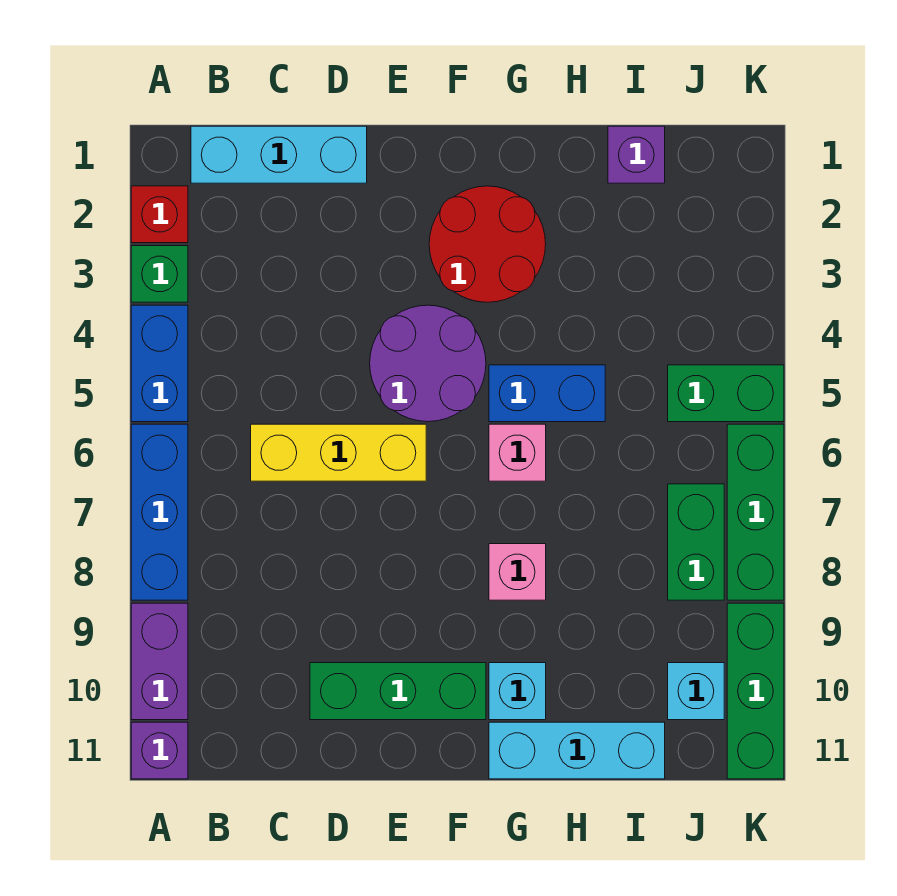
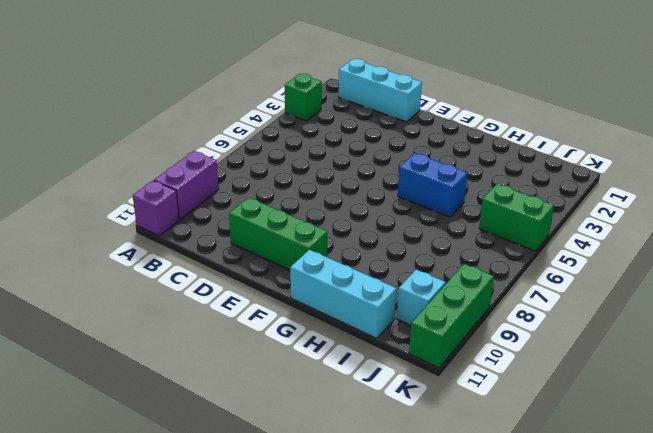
none -> red brick A2 level 1
none -> blue brick A4:A5 level 1
none -> blue brick A6:A8 level 1

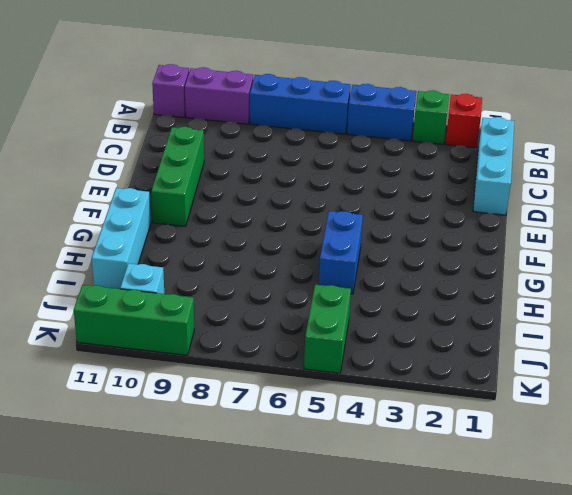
none -> yellow brick C6:E6 level 1
none -> purple round brick E4:F5 level 1
none -> red round brick F2:G3 level 1

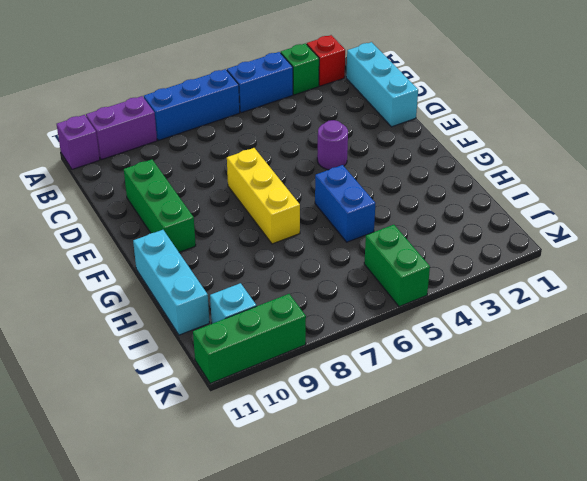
purple round brick E4 level 1 -> purple round brick E4:F5 level 1
yellow brick E7:G7 level 1 -> yellow brick C6:E6 level 1
none -> red round brick F2:G3 level 1
none -> pink brick G6 level 1
none -> pink brick G8 level 1

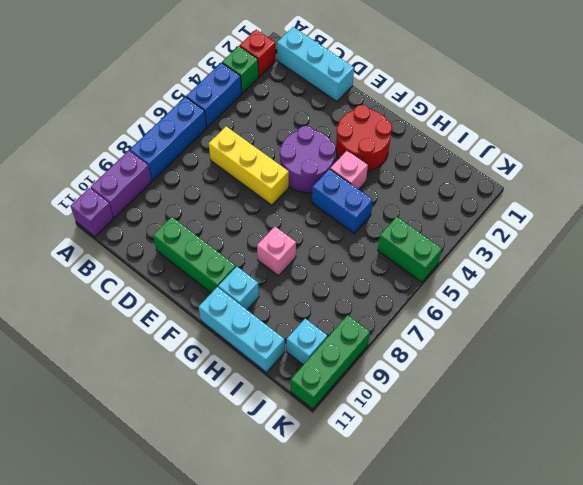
pink brick G4 level 1 -> pink brick G6 level 1
none -> purple brick I1 level 1
none -> green brick J7:J8 level 1
none -> green brick K6:K8 level 1

